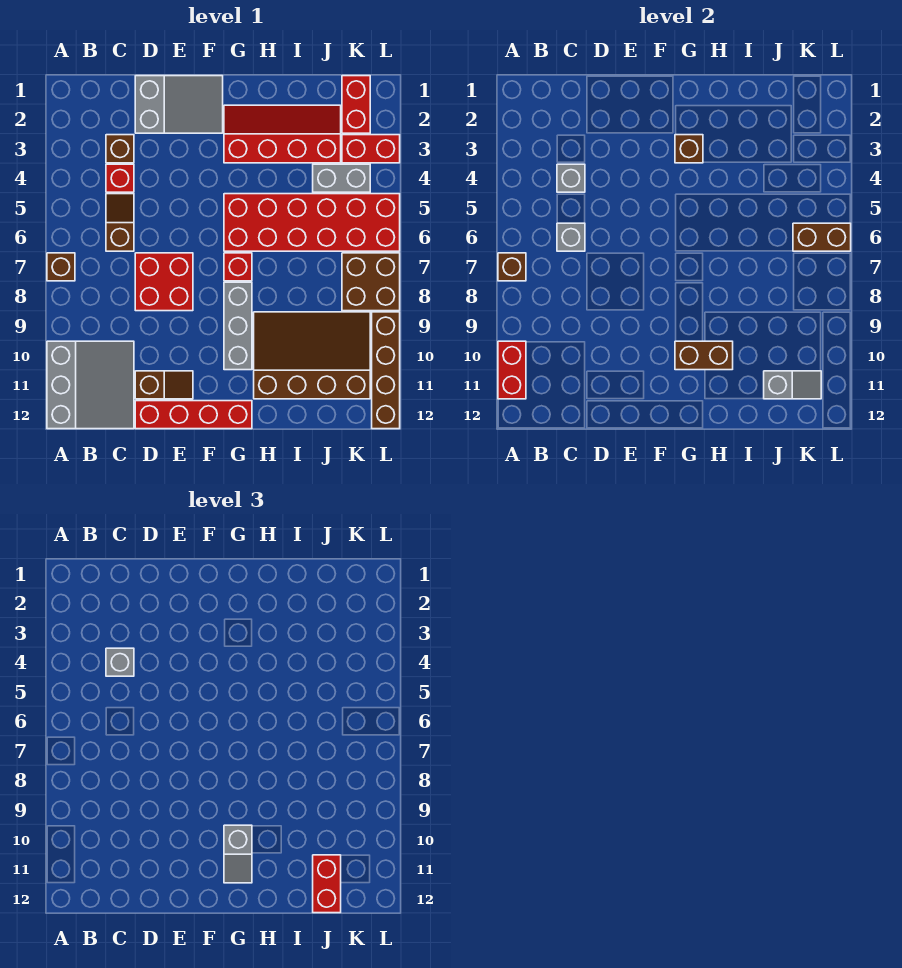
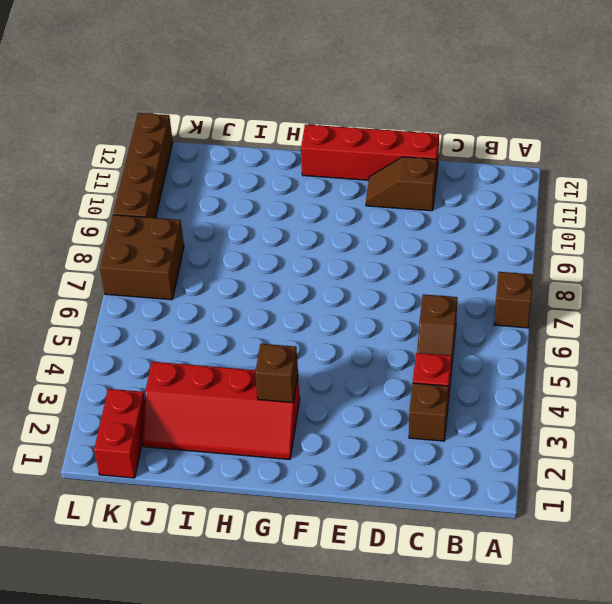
none -> grey slope A10:C12 level 1 top A
none -> grey slope D1:F2 level 1 top D
none -> red brick D7:E8 level 1
none -> red brick G5:L6 level 1

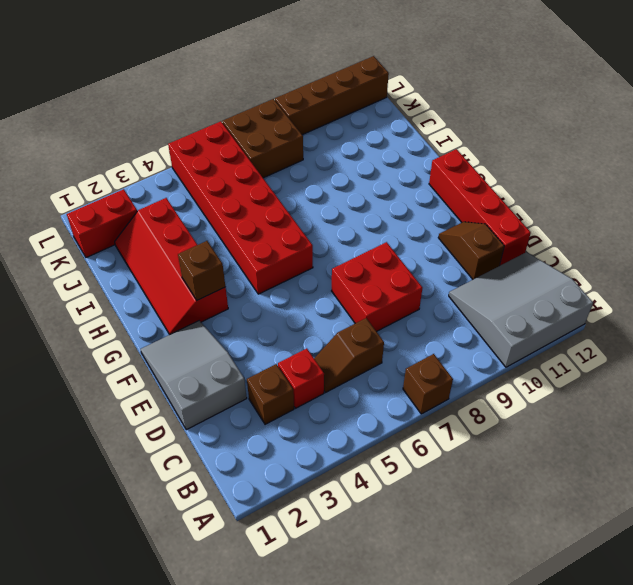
none -> red brick G7 level 1
none -> grey brick G8:G10 level 1
none -> brown slope H9:K11 level 1 top 11
none -> grey brick J4:K4 level 1

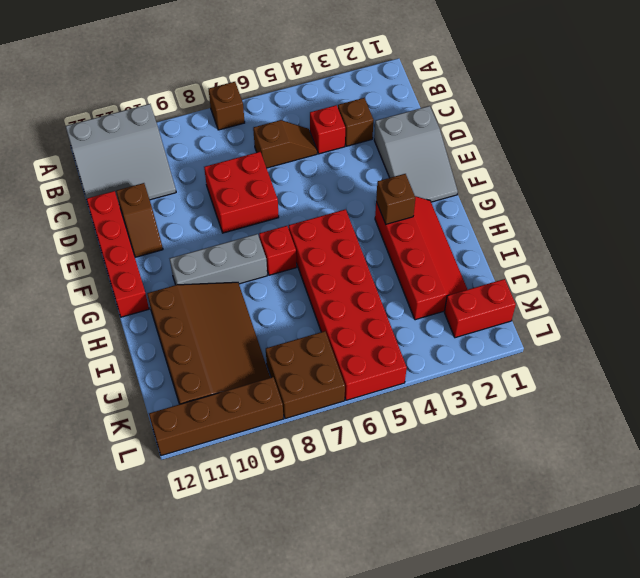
none -> grey brick J4:K4 level 1
none -> red brick K3:L3 level 1
none -> brown brick A7 level 2
none -> red brick A10:A11 level 2

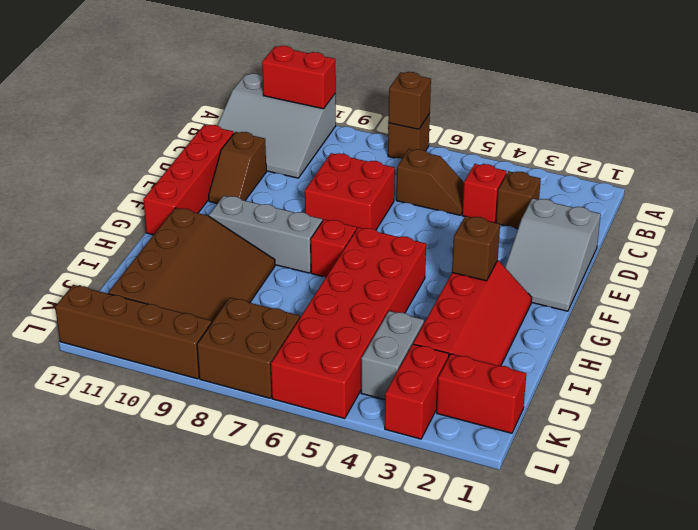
none -> grey brick C4 level 2
none -> grey brick C6 level 2
none -> brown brick G10:H10 level 2
none -> grey slope J11:K11 level 2 top J

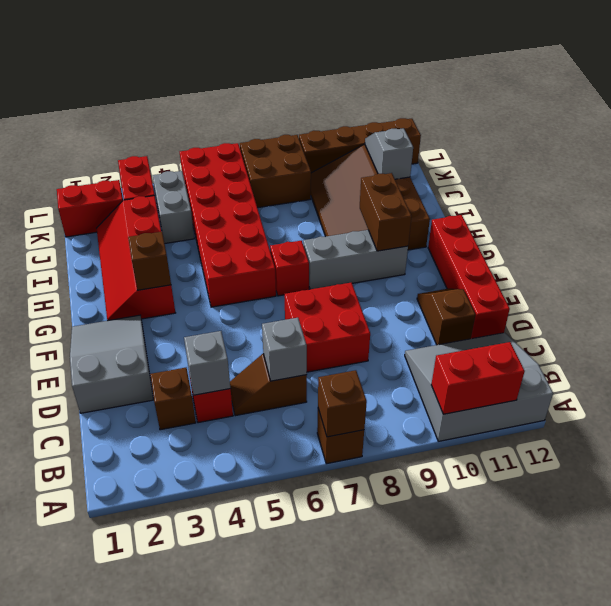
none -> brown brick K6:L6 level 2
none -> grey brick C4 level 3
none -> grey slope G10:G11 level 3 top 10
none -> red brick J11:J12 level 3

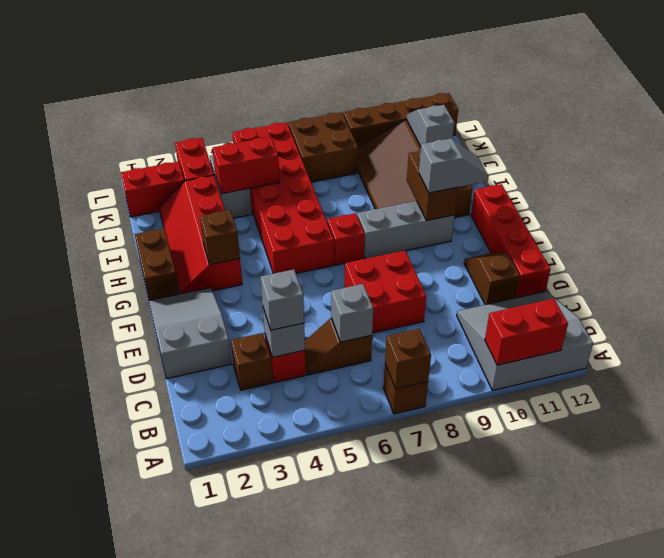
brown brick G1:H1 level 1 -> brown brick K6:L6 level 2
red brick J4:J5 level 2 -> red brick J11:J12 level 3

